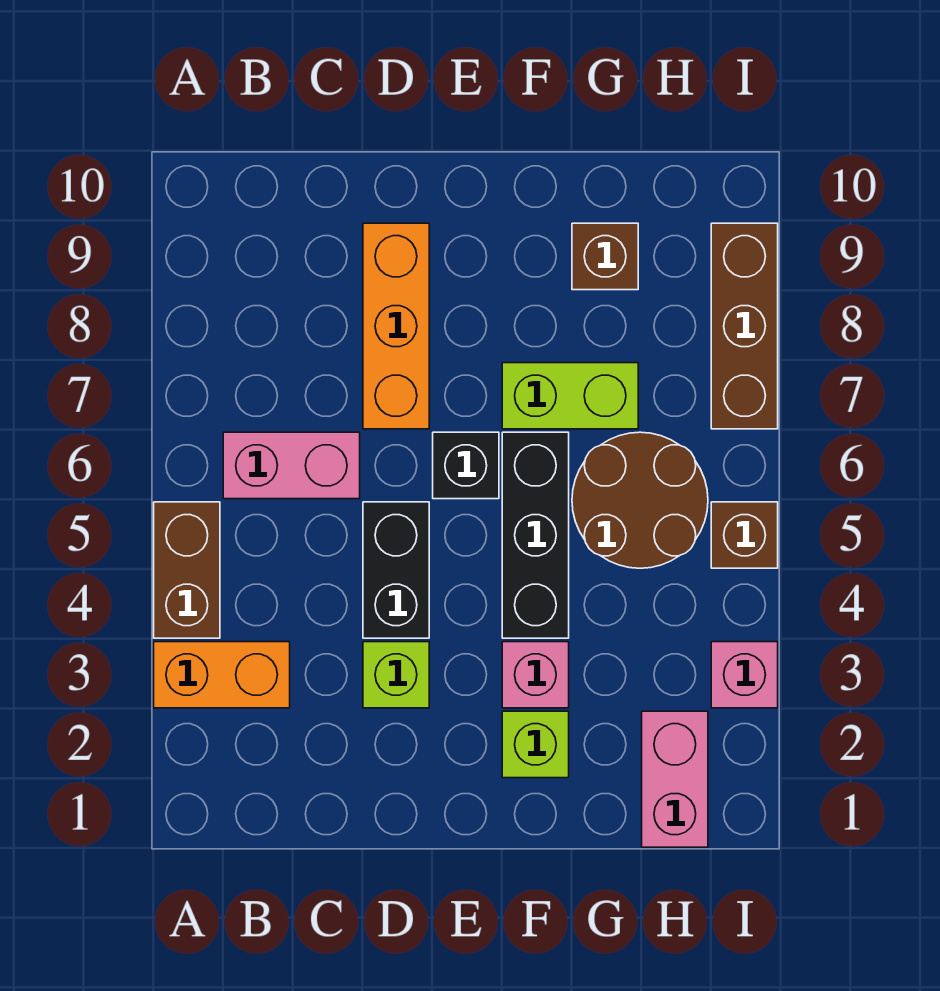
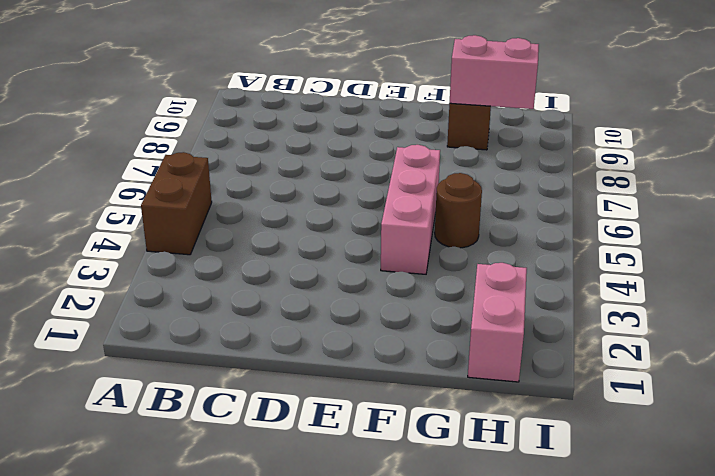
pink brick F4:F6 level 1 -> black brick F4:F6 level 1
brown round brick G5 level 1 -> brown round brick G5:H6 level 1
pink brick G9:H9 level 2 -> pink brick B6:C6 level 1
none -> orange brick A3:B3 level 1
none -> lime brick D3 level 1
none -> black brick D4:D5 level 1

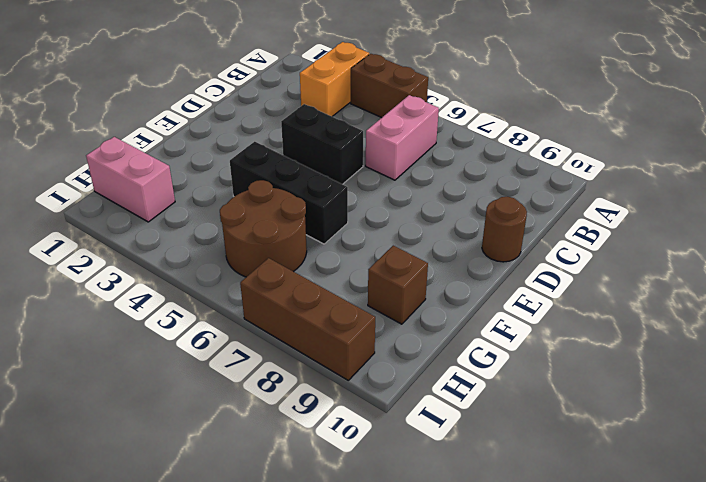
brown round brick D10 level 1 -> none
none -> lime brick D3 level 1
none -> orange brick D7:D9 level 1
none -> black brick E6 level 1

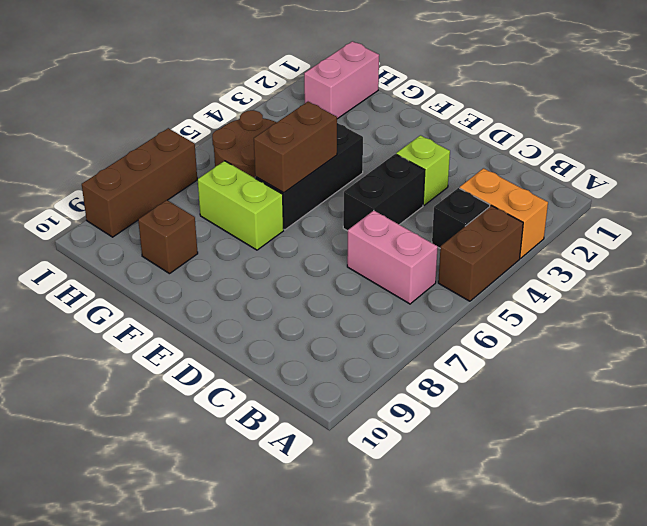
black brick B4 level 1 -> black brick E6 level 1
brown brick F5:F6 level 2 -> none
none -> orange brick D7:D9 level 1
none -> lime brick F2 level 1
none -> pink brick F3 level 1

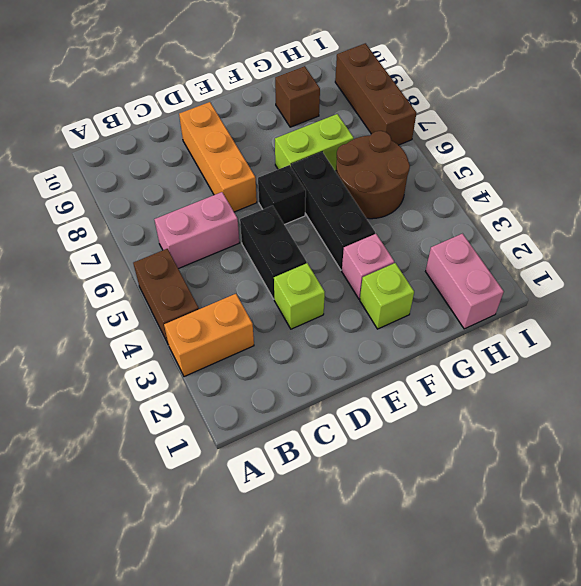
none -> pink brick I3 level 1
none -> brown brick I5 level 1

